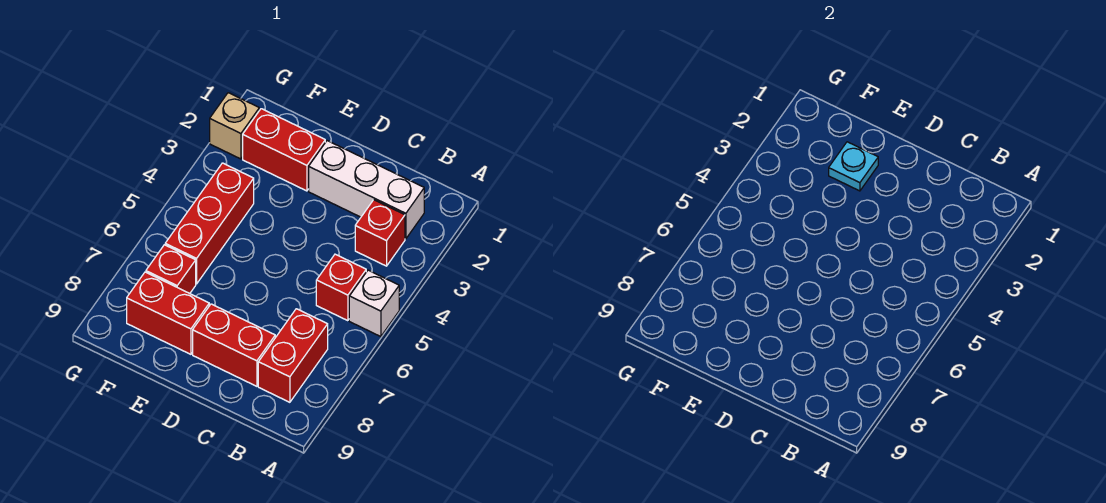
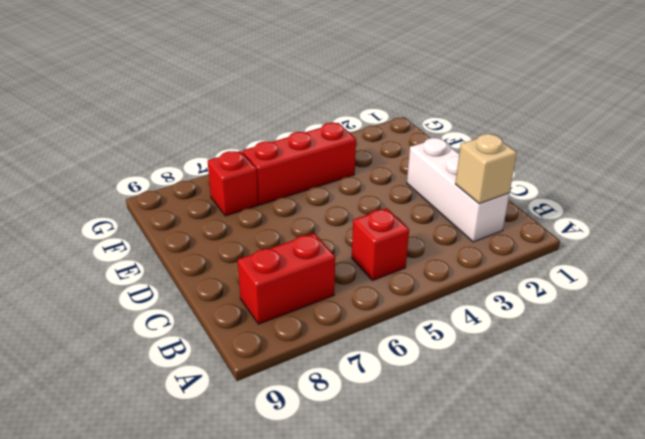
tan brick B2 level 2 -> tan brick G2 level 1
none -> white brick A5 level 1
none -> red brick B3 level 1
none -> red brick C8:D8 level 1

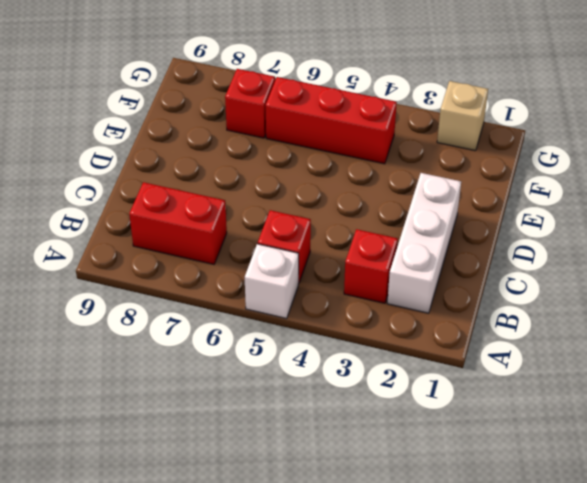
none -> red brick C8:D8 level 1
none -> red brick E2:F2 level 1
none -> red brick E8:F8 level 1

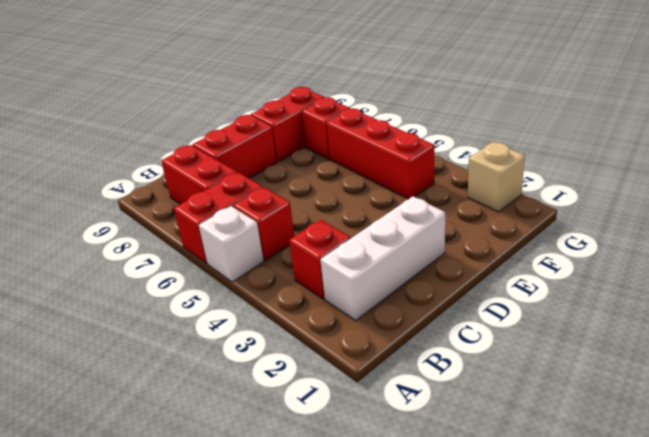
red brick A6:B6 level 1 -> red brick E2:F2 level 1
none -> cyan plate E2 level 2

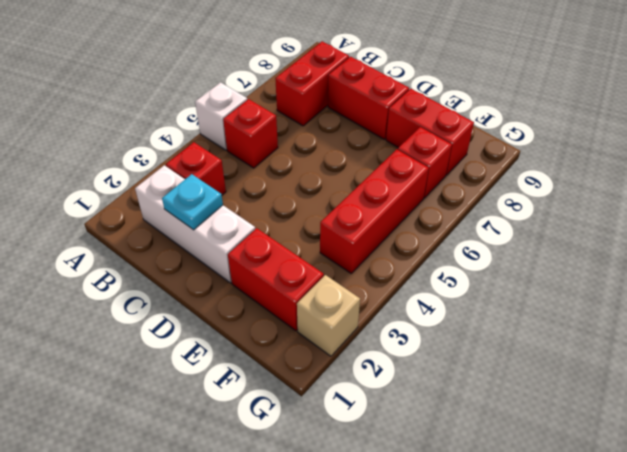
cyan plate C2 level 2 -> cyan plate E2 level 2

